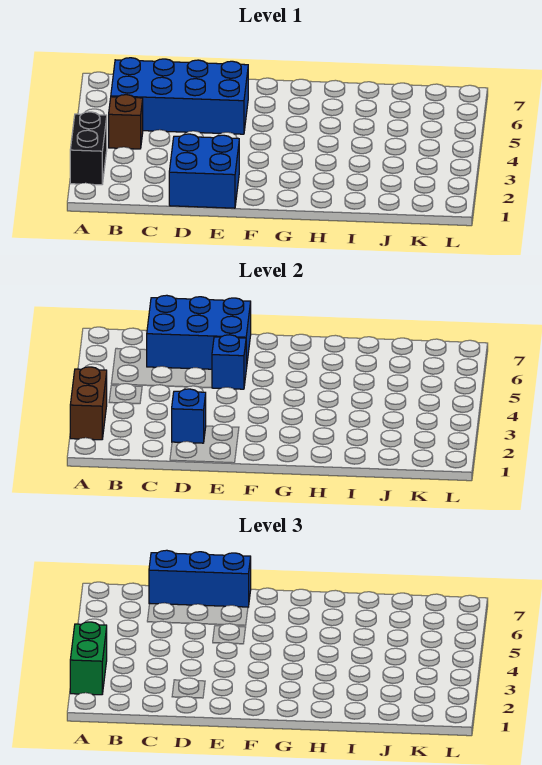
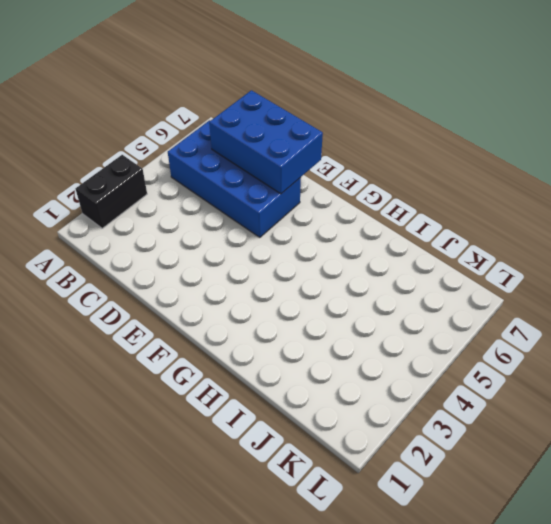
none -> brown brick B4 level 1
none -> blue brick D1:E2 level 1

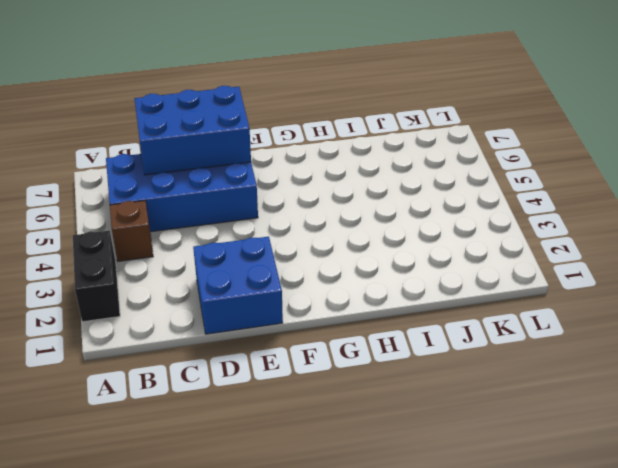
none -> brown brick A2:A3 level 2
none -> blue brick D2 level 2

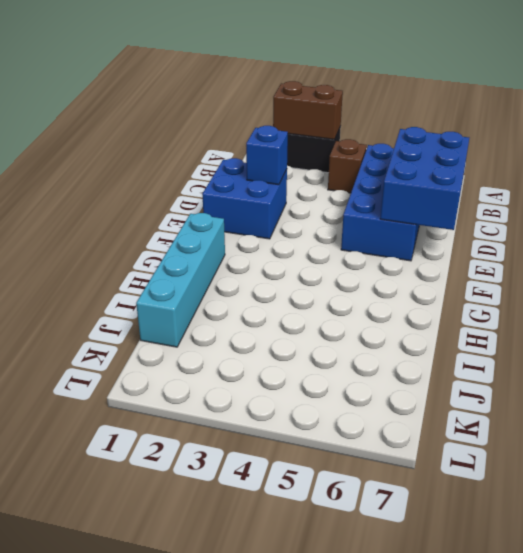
cyan brick G1:J1 level 1 -> none
none -> blue brick E5 level 2
none -> green brick A2:A3 level 3

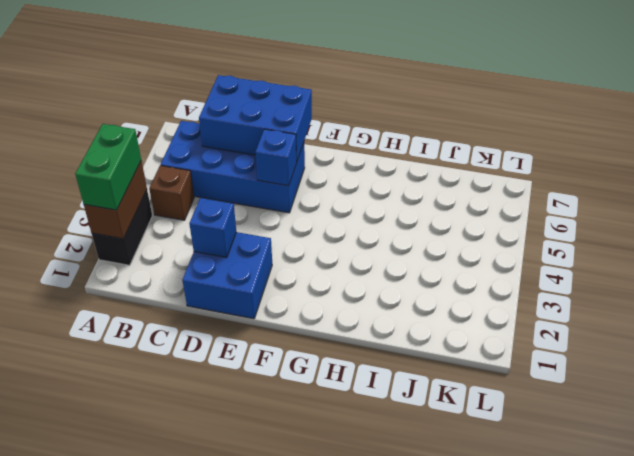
none -> blue brick C7:E7 level 3

